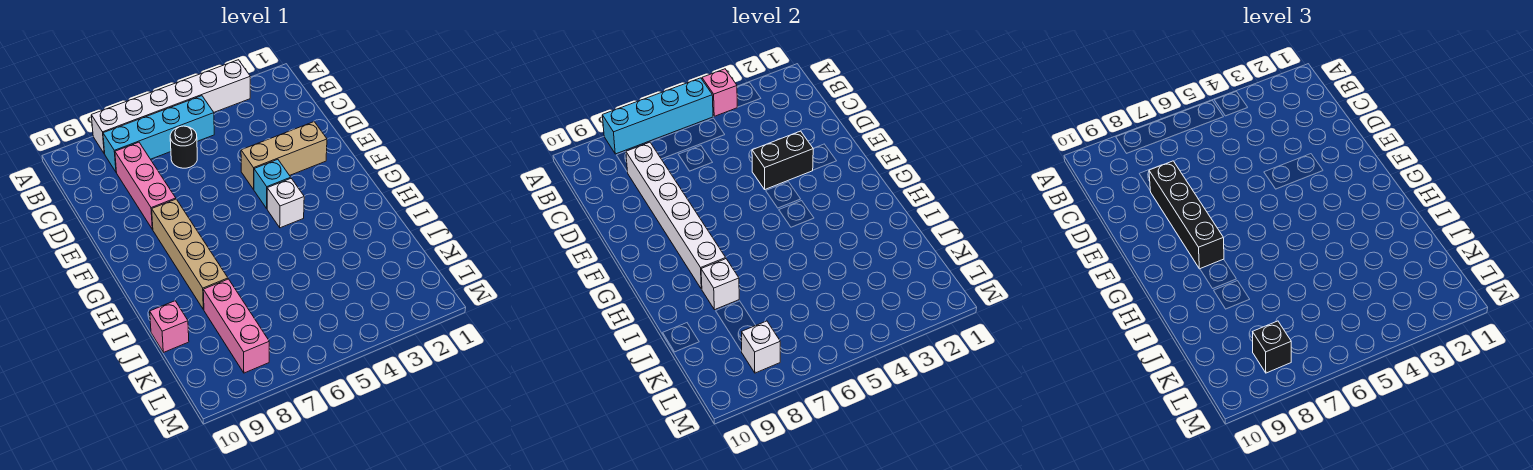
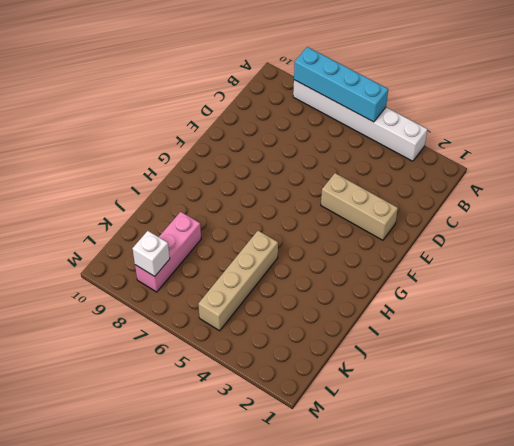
tan brick I5:L5 level 1 -> tan brick F8:I8 level 1
none -> cyan brick B5:B8 level 1
none -> black round brick C6 level 1
none -> pink brick C8:E8 level 1

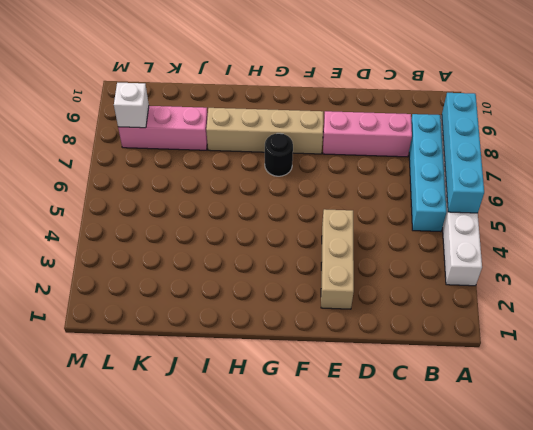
black round brick G7 level 1 -> black round brick C6 level 1
none -> cyan brick F4 level 1
none -> white brick G4 level 1
none -> pink brick J10 level 1

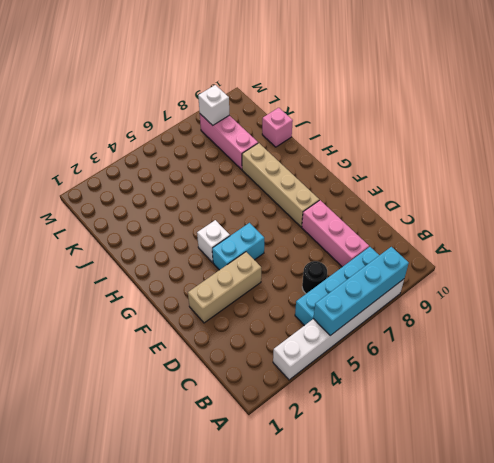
cyan brick F4:F5 level 1 -> cyan brick F4 level 1
none -> pink brick A4 level 2
none -> white brick C8:H8 level 2
none -> black brick E3:E4 level 2

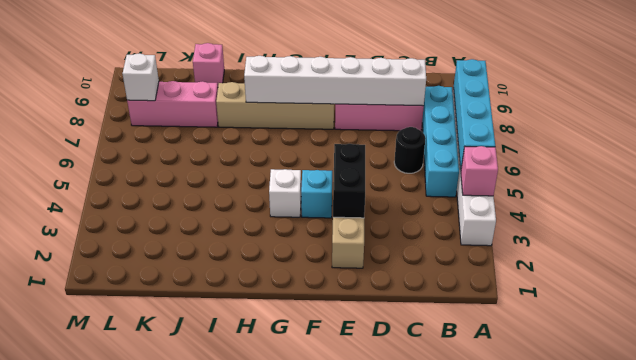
none -> white brick I8 level 2
none -> black brick D8:G8 level 3
none -> black brick L8 level 3

